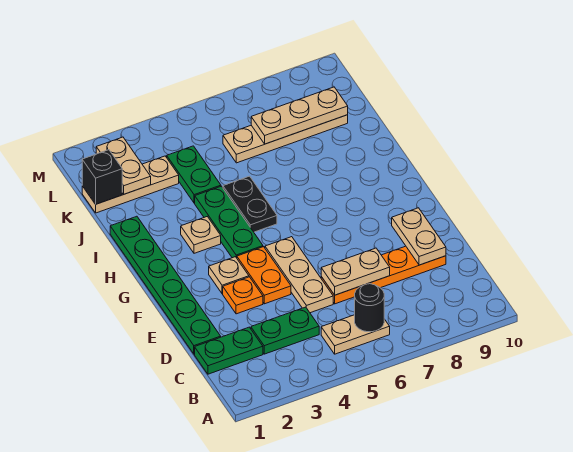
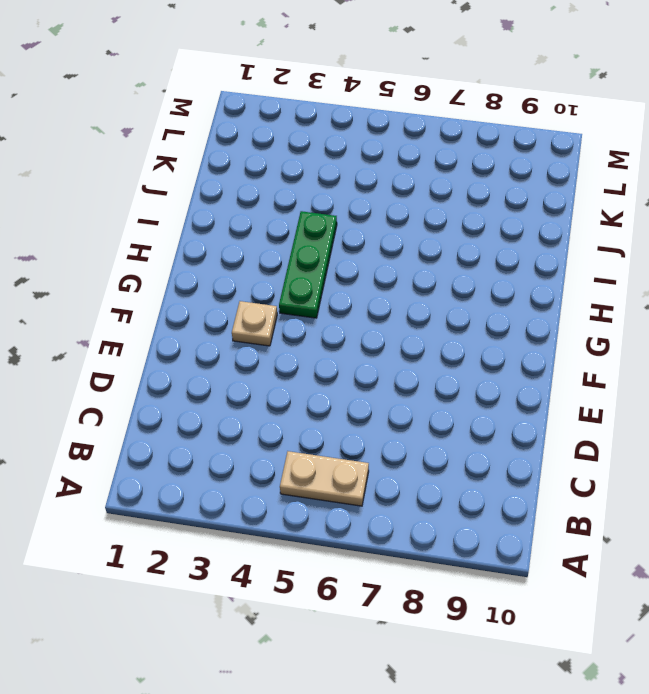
none -> green plate C1:C2 level 1
none -> green plate C3:C4 level 1
none -> green plate D1:I1 level 1

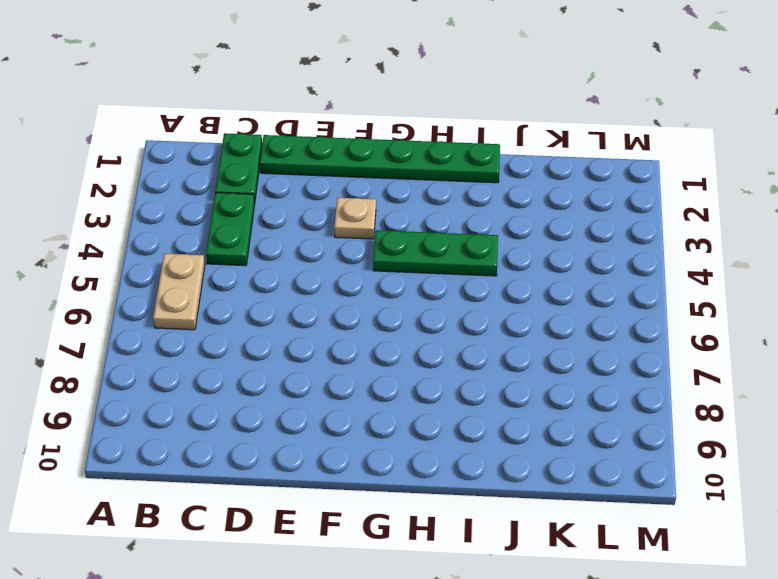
none -> tan plate D5:F5 level 1
none -> orange plate D6:D9 level 1
none -> orange plate E3 level 1

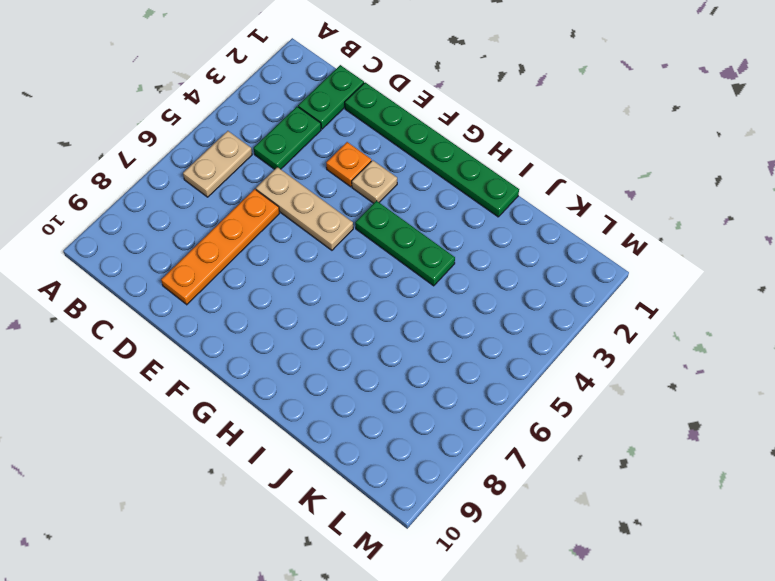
none -> orange plate E4:F4 level 1
none -> tan plate H3 level 1
none -> black plate H5:I5 level 1

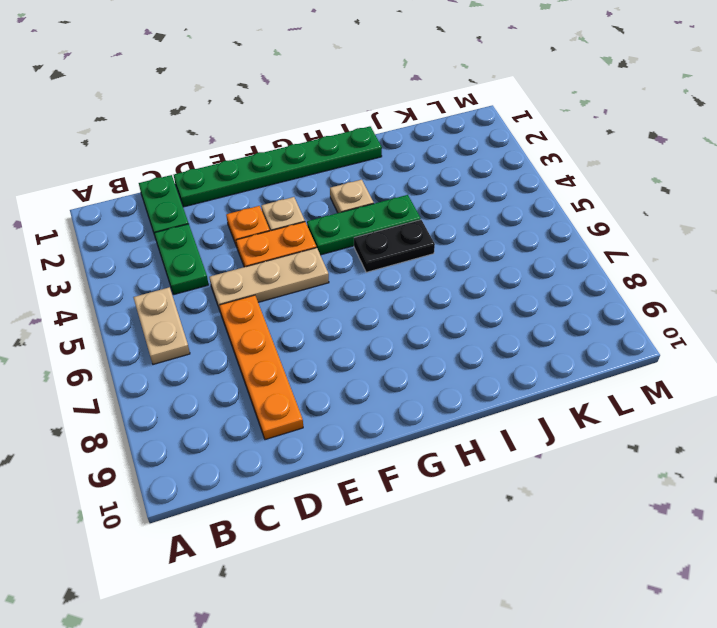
none -> green plate J4:K4 level 1
none -> tan plate K1:K3 level 1
none -> tan plate K6:K9 level 1

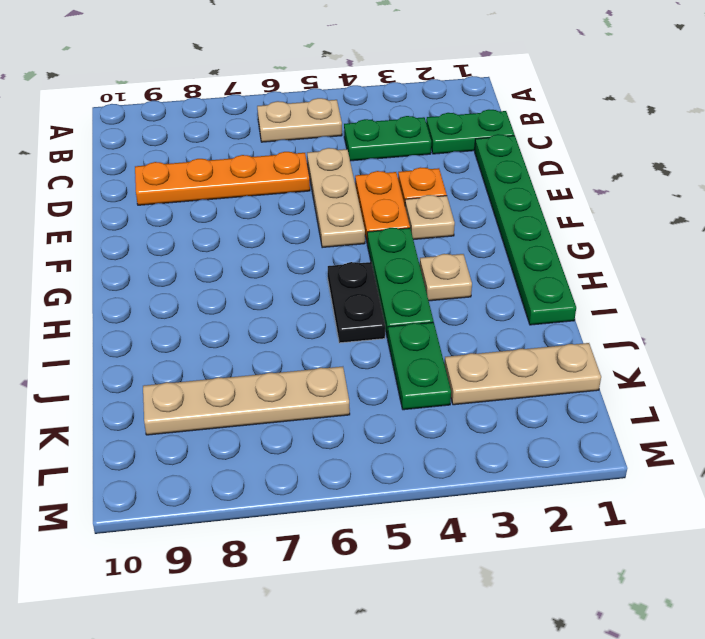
none -> black round brick B6 level 2
none -> tan plate D6:D7 level 2
none -> tan plate D9:E9 level 2

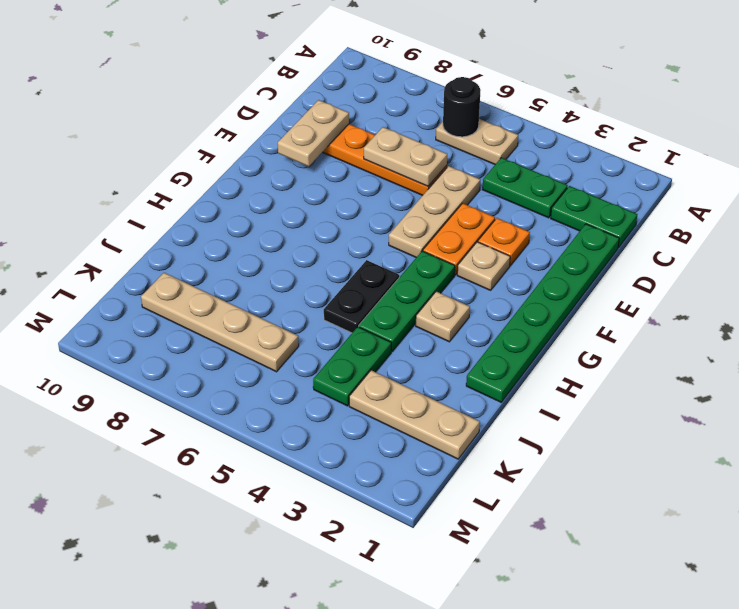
none -> black brick K1 level 2
none -> tan plate K2:L2 level 2
none -> tan plate K7:K9 level 2

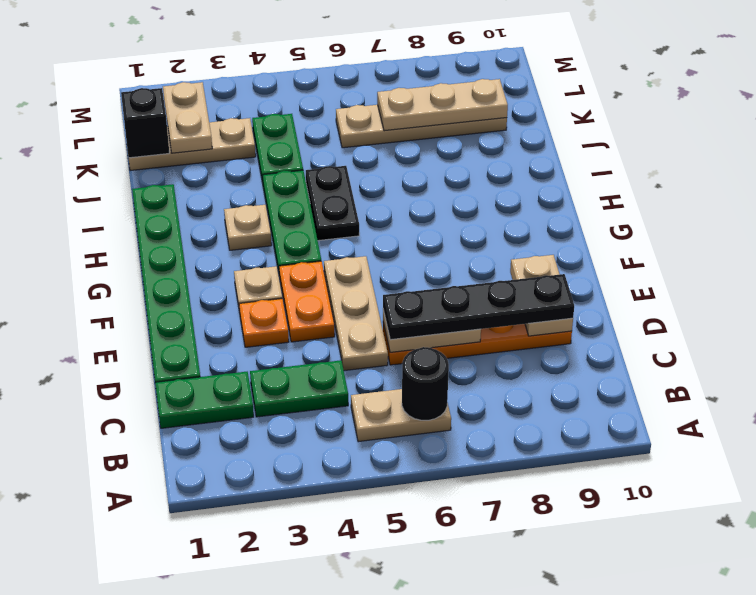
black plate D6:D9 level 3 -> none

